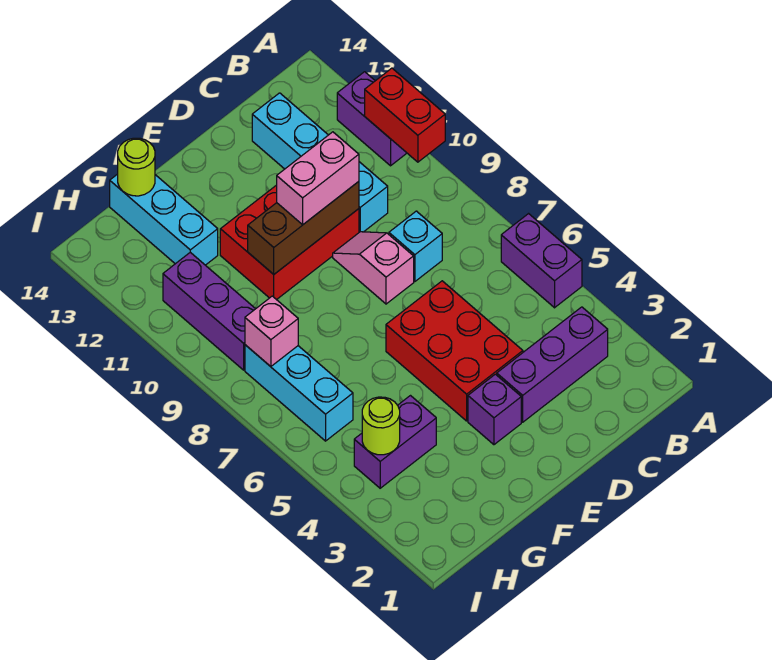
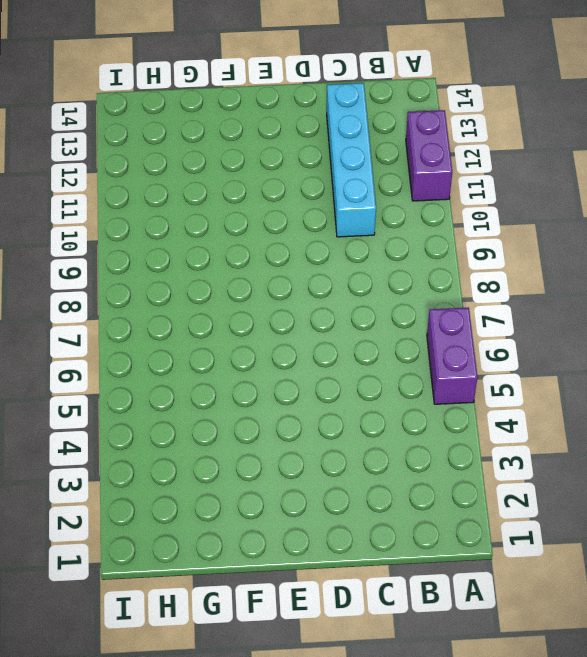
none -> purple brick B3:D3 level 1
none -> cyan brick C8 level 1
none -> red brick D4:E6 level 1

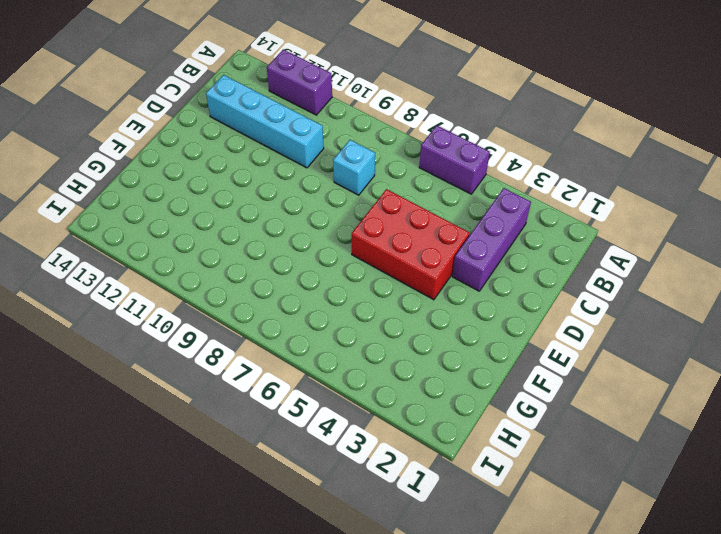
none -> pink slope D8:D9 level 1 top 8
none -> red brick D10:F11 level 1
none -> purple brick E3 level 1

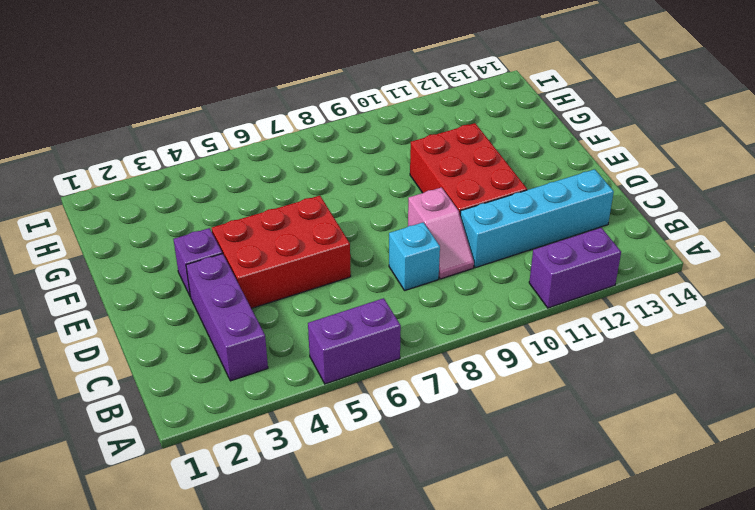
pink slope C9:D9 level 1 top D -> pink slope D8:D9 level 1 top 8
none -> purple brick G4:H4 level 1
none -> cyan brick G12:G14 level 1
none -> cyan brick H6:H8 level 1

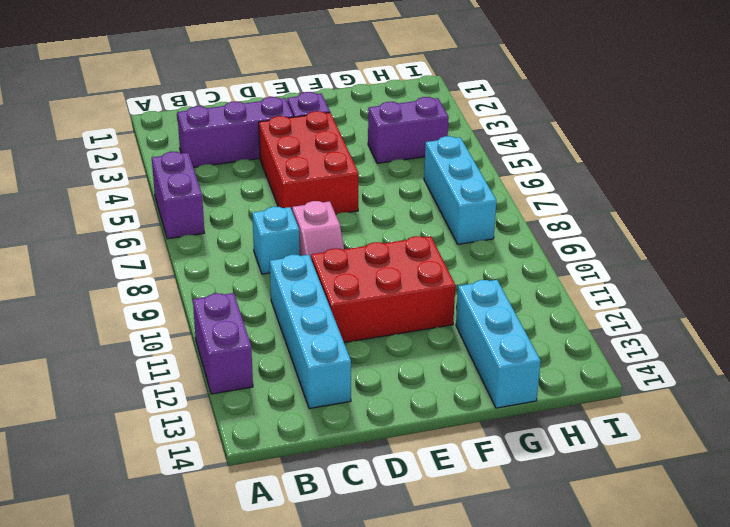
none -> purple brick H9:H11 level 1
none -> red brick A10:A11 level 2
none -> brown brick D10:F10 level 2

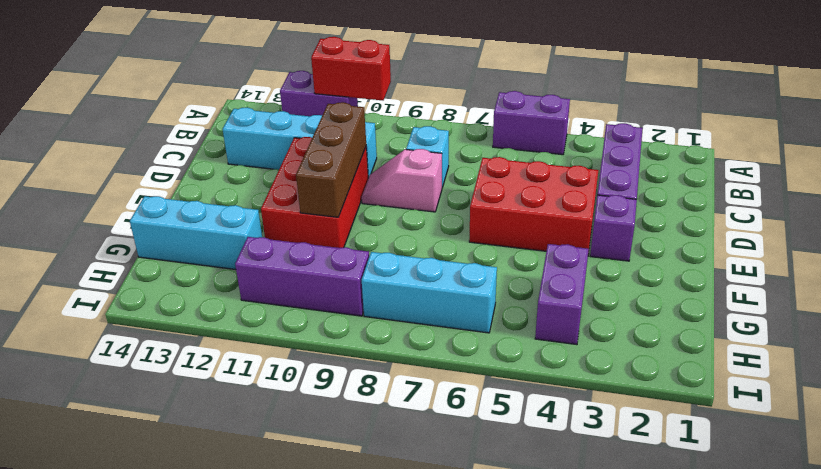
none -> lime round brick G14 level 2
none -> lime round brick H4 level 2
none -> pink brick H8 level 2

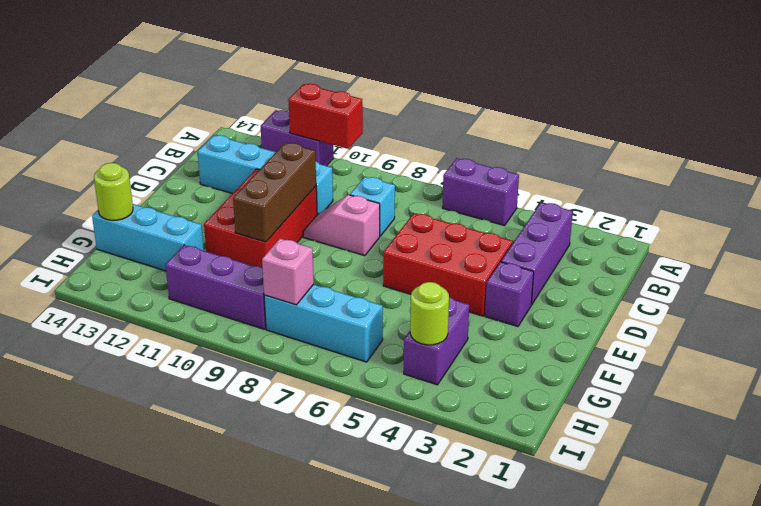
none -> pink brick D10:E10 level 3

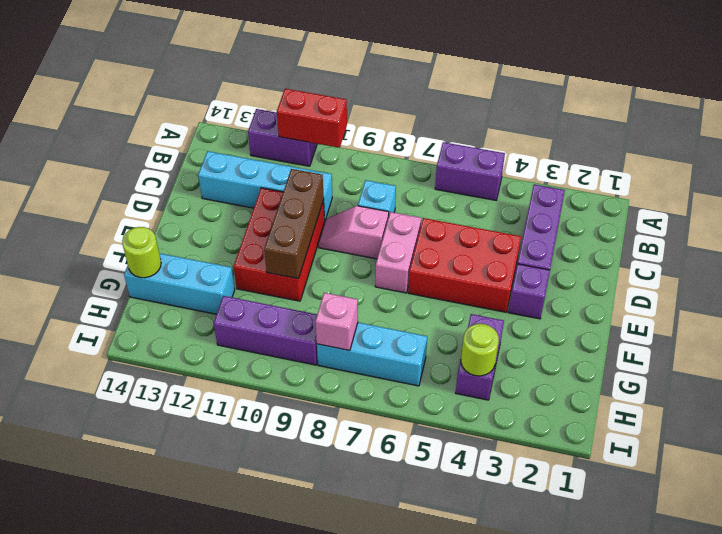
pink brick D7:E7 level 1 -> pink brick D10:E10 level 3

